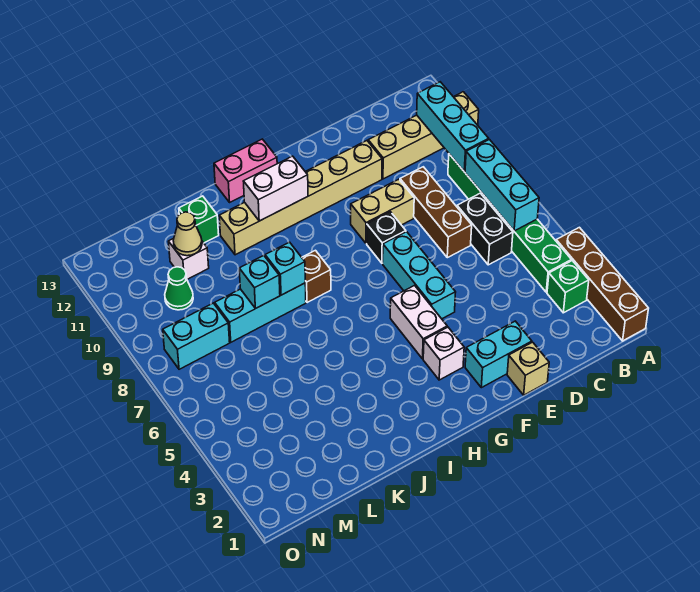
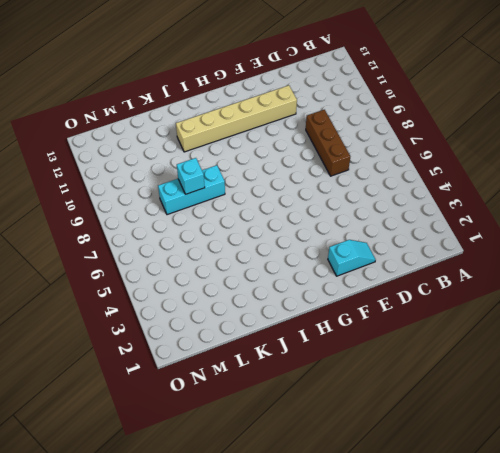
cyan slope E2:F2 level 1 top F -> cyan brick E2:F2 level 1
none -> brown brick A1:A4 level 1
none -> tan brick A11:D11 level 1
none -> green brick B3 level 1

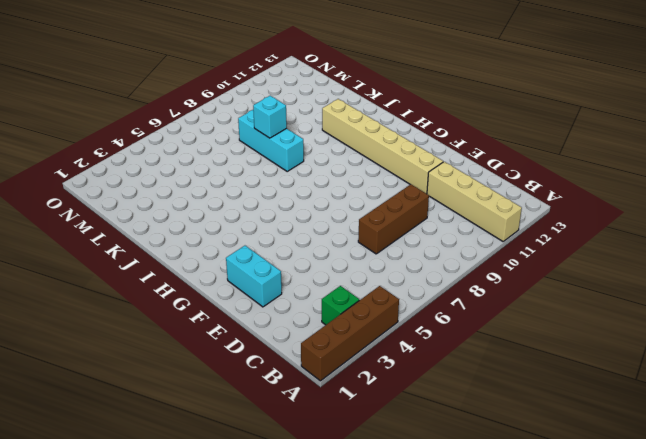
none -> green brick B4:B9 level 1
none -> black brick C6:C7 level 1
none -> tan brick E1 level 1

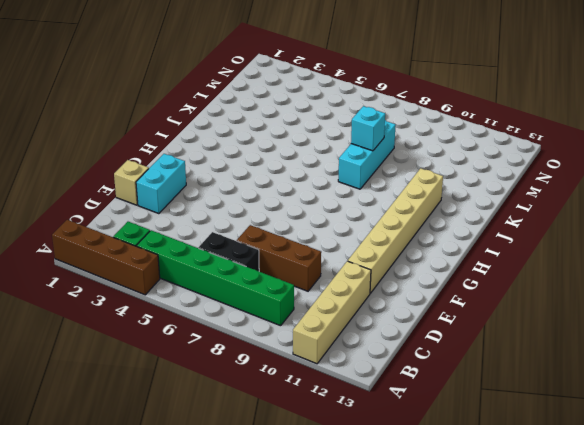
none -> tan brick E9:F9 level 1
none -> cyan brick F5:F7 level 1
none -> black brick F8 level 1

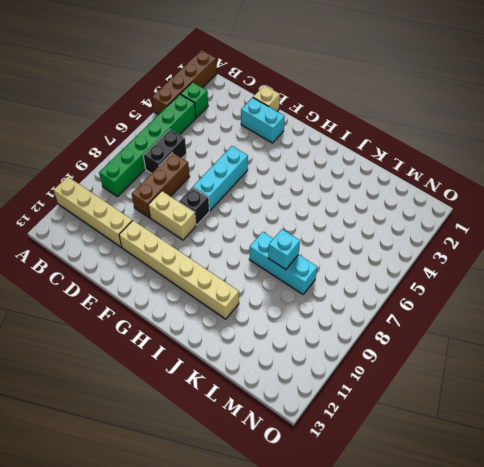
none -> white brick G3 level 1
none -> white brick G4:G5 level 1
none -> pink brick H13:I13 level 1

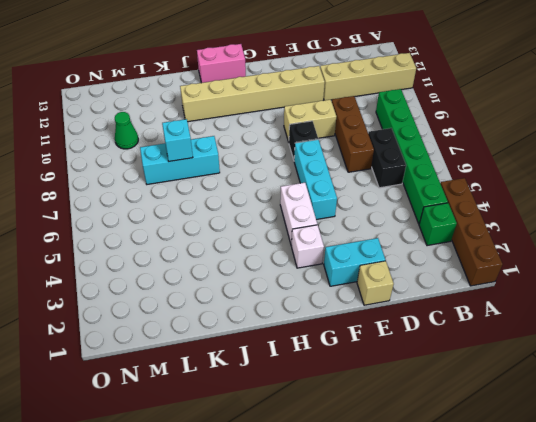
none -> brown brick I8 level 1
none -> green brick K12 level 1
none -> white brick L11 level 1

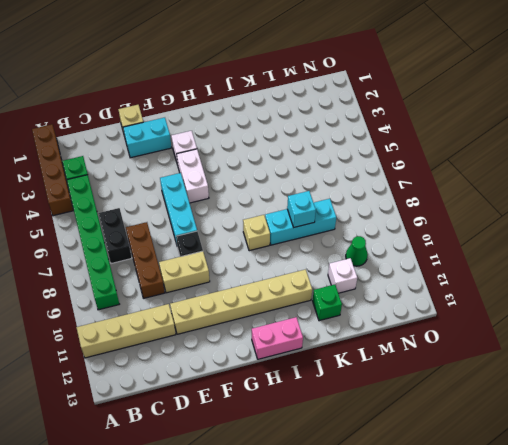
tan brick I8 level 1 -> brown brick I8 level 1
none -> cyan brick M8:N8 level 1
none -> cyan brick B6:B8 level 2
none -> cyan brick B9:B11 level 2

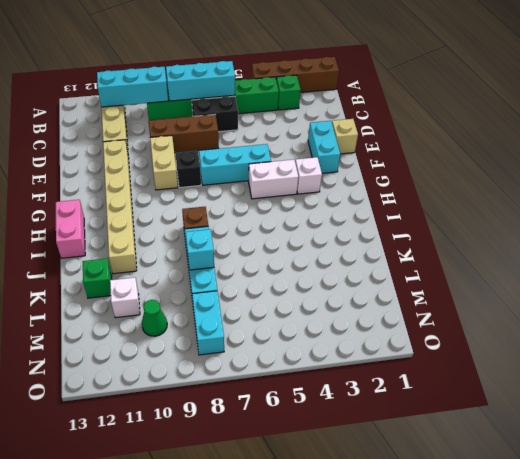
none -> white brick H11:I11 level 2
none -> cyan brick J8 level 2
none -> tan cone L11 level 2

